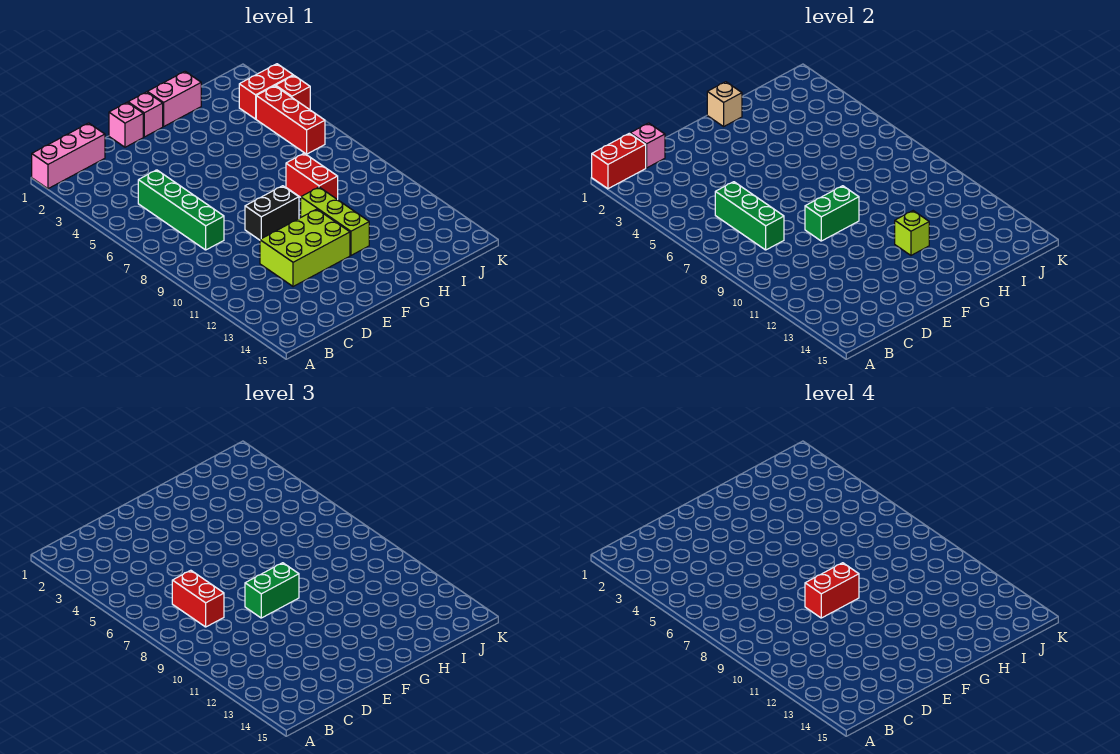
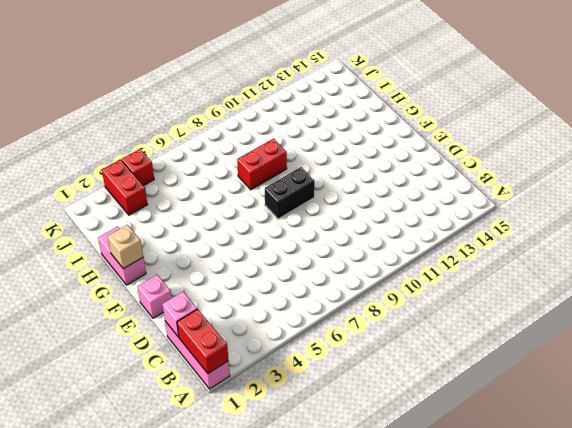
black brick F8:F9 level 1 -> black brick E9:F9 level 1
none -> green brick C5:C8 level 1
none -> lime brick D11:F12 level 1
none -> pink brick F1 level 1

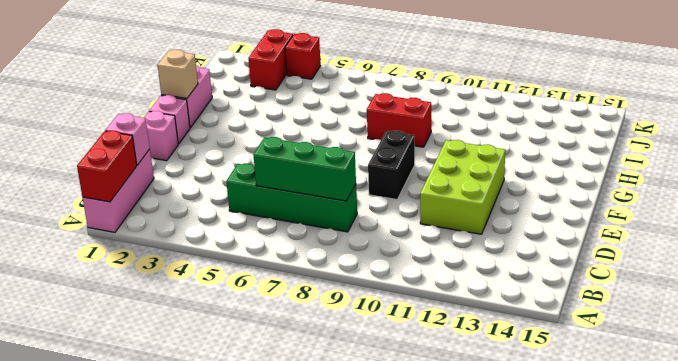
none -> lime brick G10:G12 level 1
none -> red brick J4:J6 level 1
none -> green brick E9:F9 level 2

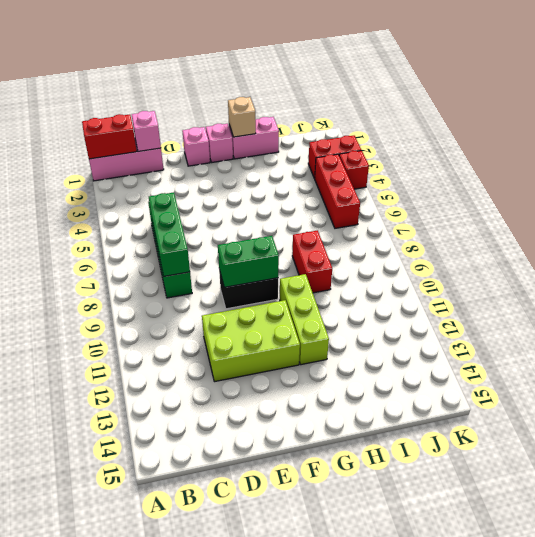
none -> lime brick G12 level 2
none -> red brick C7:C8 level 3
none -> green brick E9:F9 level 3

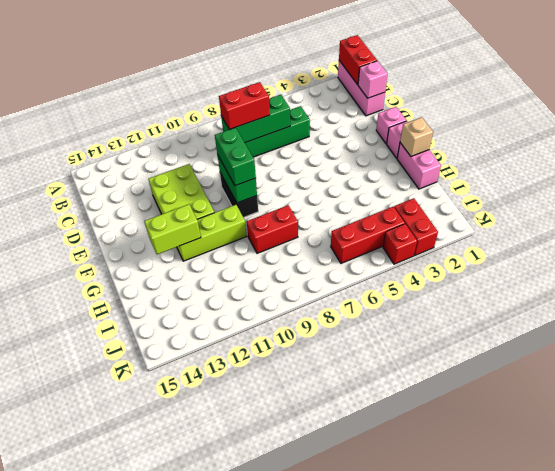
lime brick G12:G13 level 2 -> lime brick G12 level 2
none -> red brick E9:F9 level 4

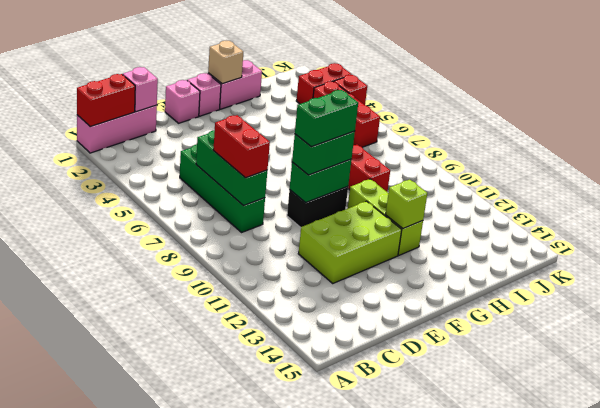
green brick E9:F9 level 4 -> red brick E9:F9 level 4

